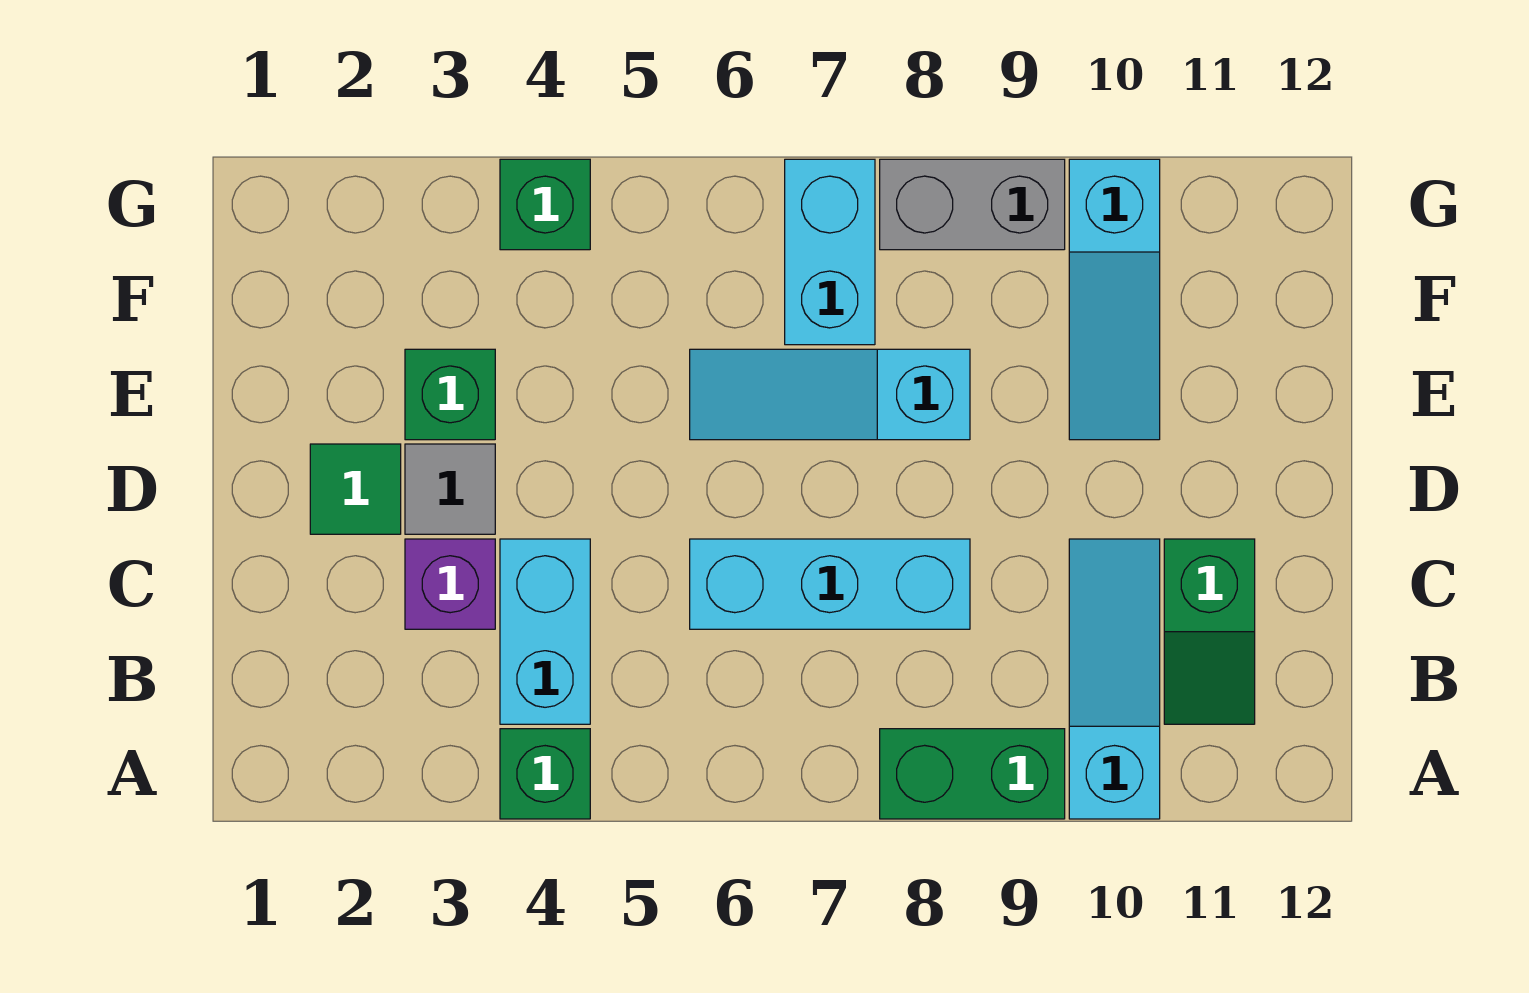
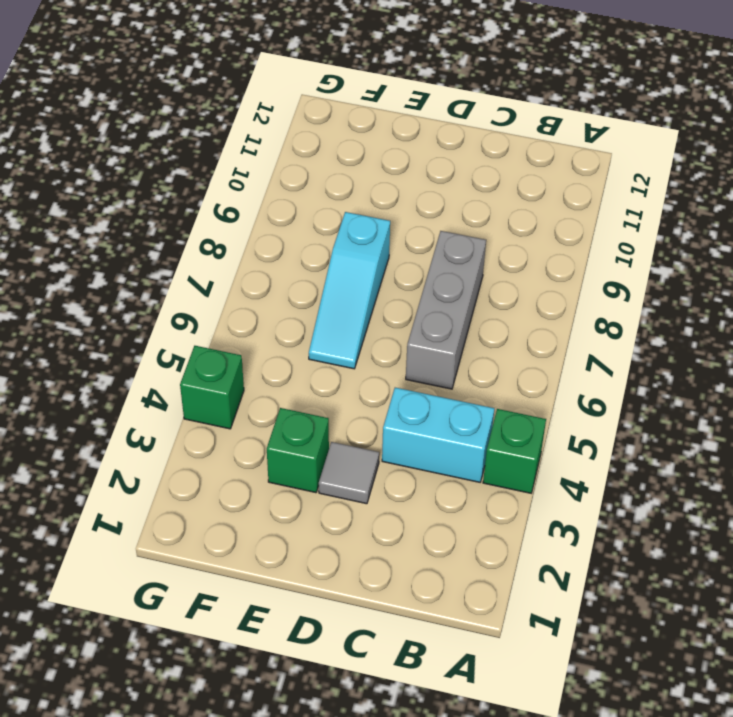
grey brick C6:C8 level 1 -> cyan brick C6:C8 level 1
none -> green brick A8:A9 level 1
none -> cyan slope A10:C10 level 1 top A
none -> green slope B11:C11 level 1 top C

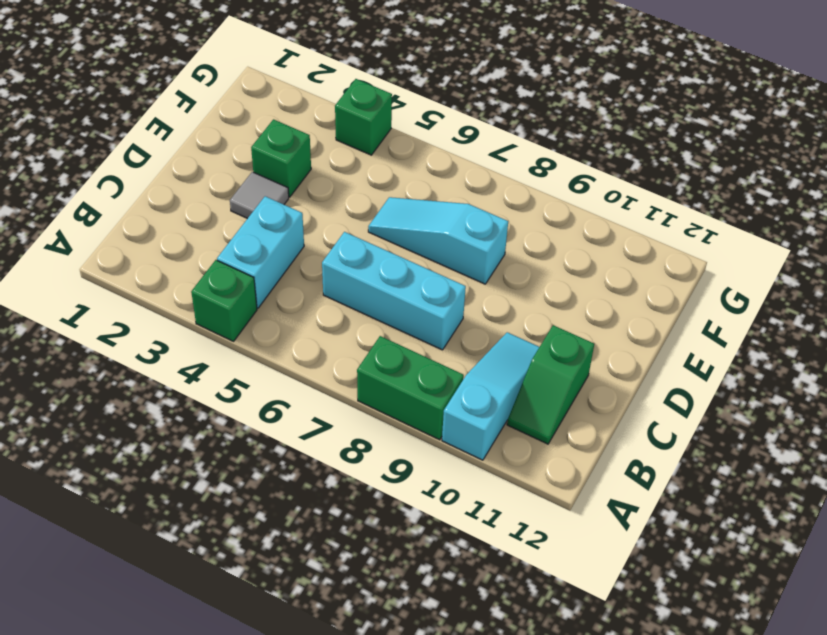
none -> purple brick C3 level 1
none -> green tile D2 level 1
none -> cyan slope E10:G10 level 1 top G

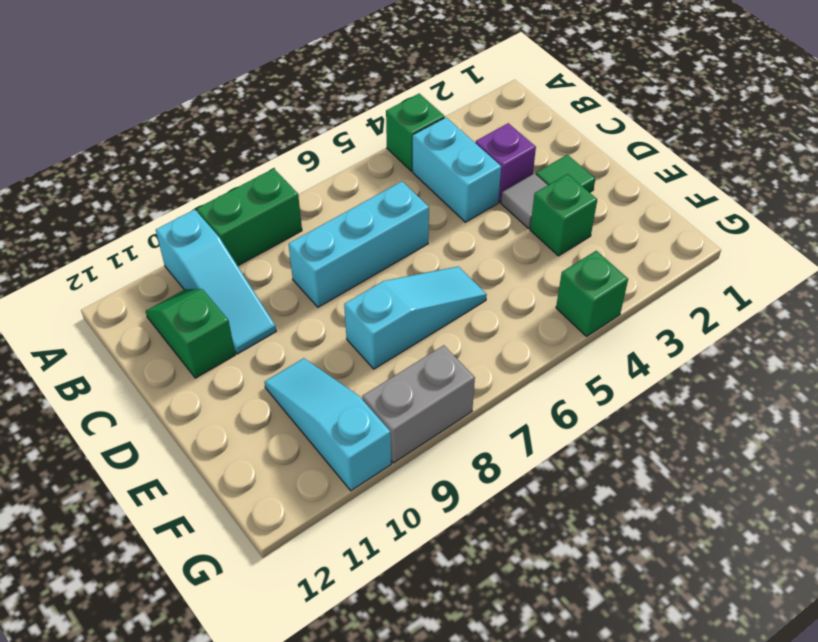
none -> cyan brick F7:G7 level 1

